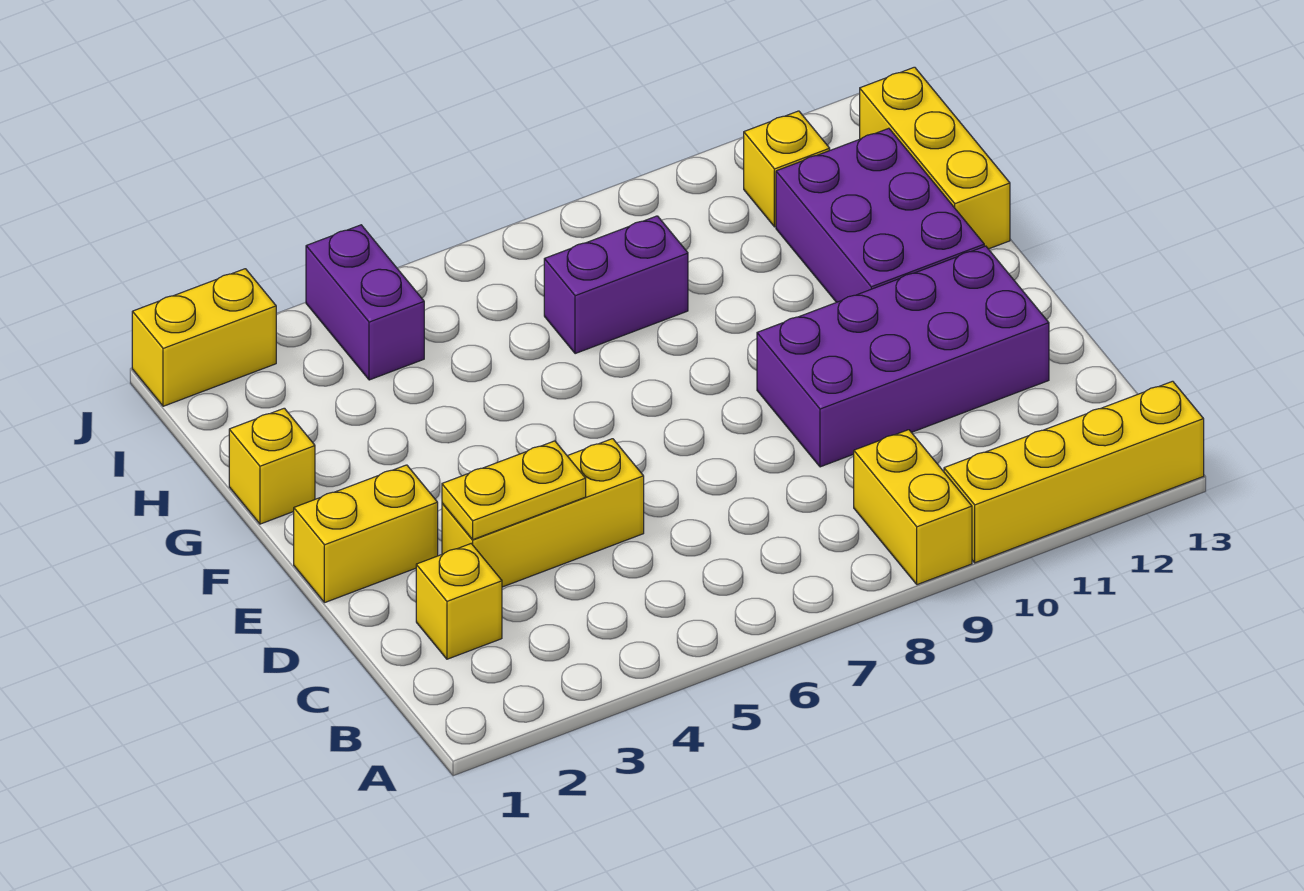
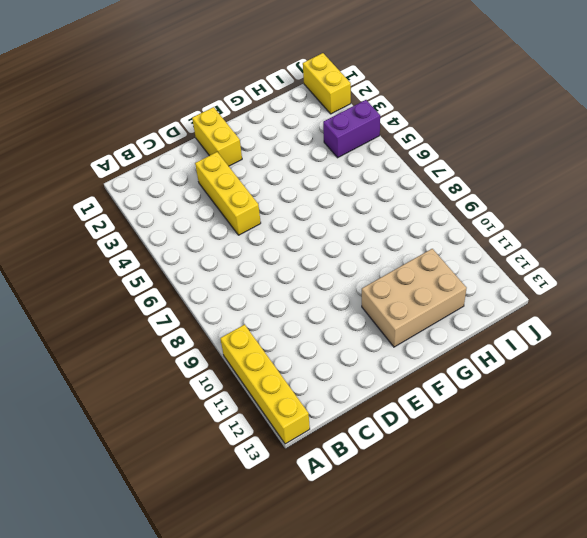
tan brick F11:H12 level 1 -> purple brick F11:H12 level 1
none -> yellow brick A9:B9 level 1
none -> yellow brick C2 level 1
none -> purple brick D9:E12 level 1

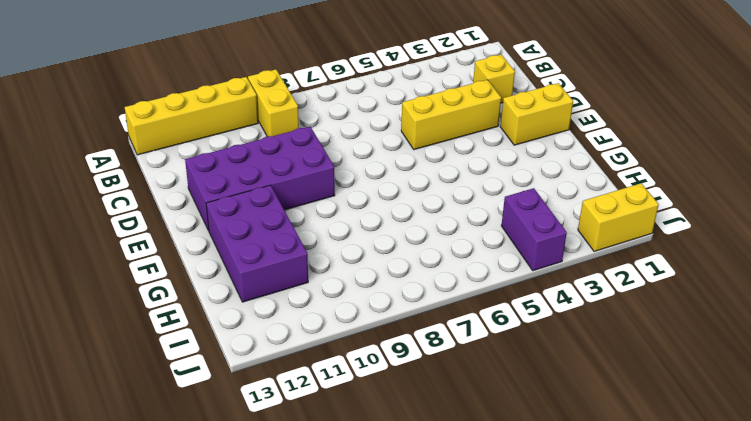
none -> yellow brick G1 level 1
none -> yellow brick G13:I13 level 1
none -> purple brick H7:H8 level 1

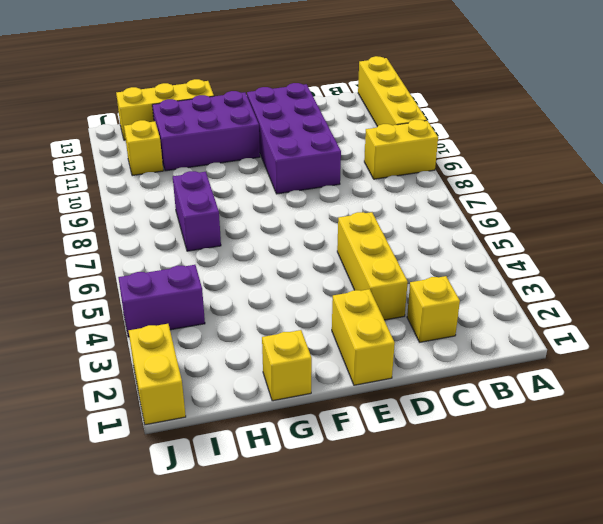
none -> yellow plate D3:D4 level 2

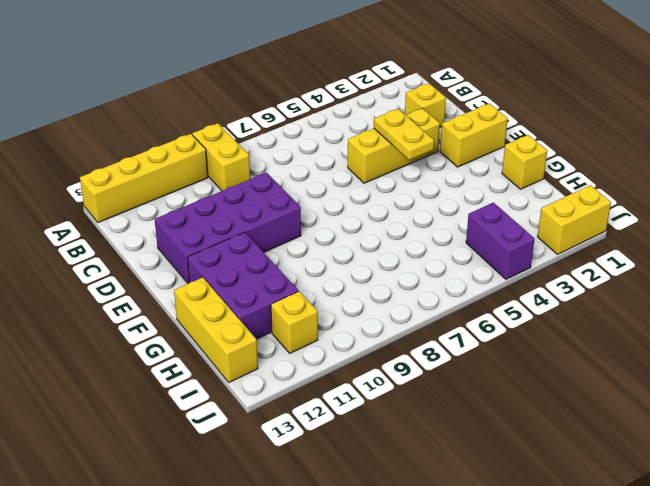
yellow plate D4:E4 level 2 -> yellow plate D3:D4 level 2
none -> purple brick H7:H8 level 1

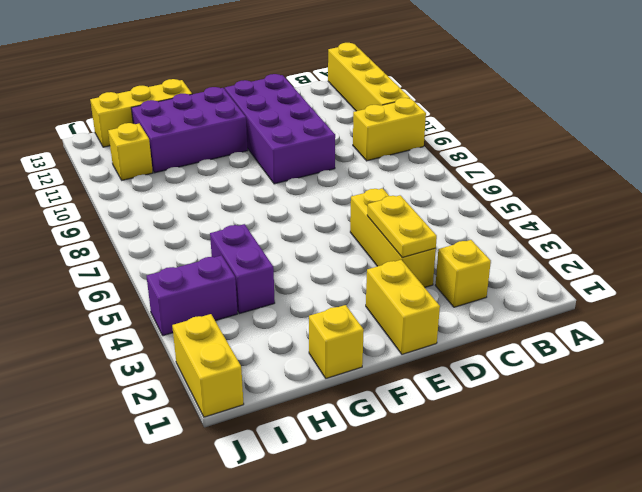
purple brick H4:H5 level 1 -> purple brick H7:H8 level 1

